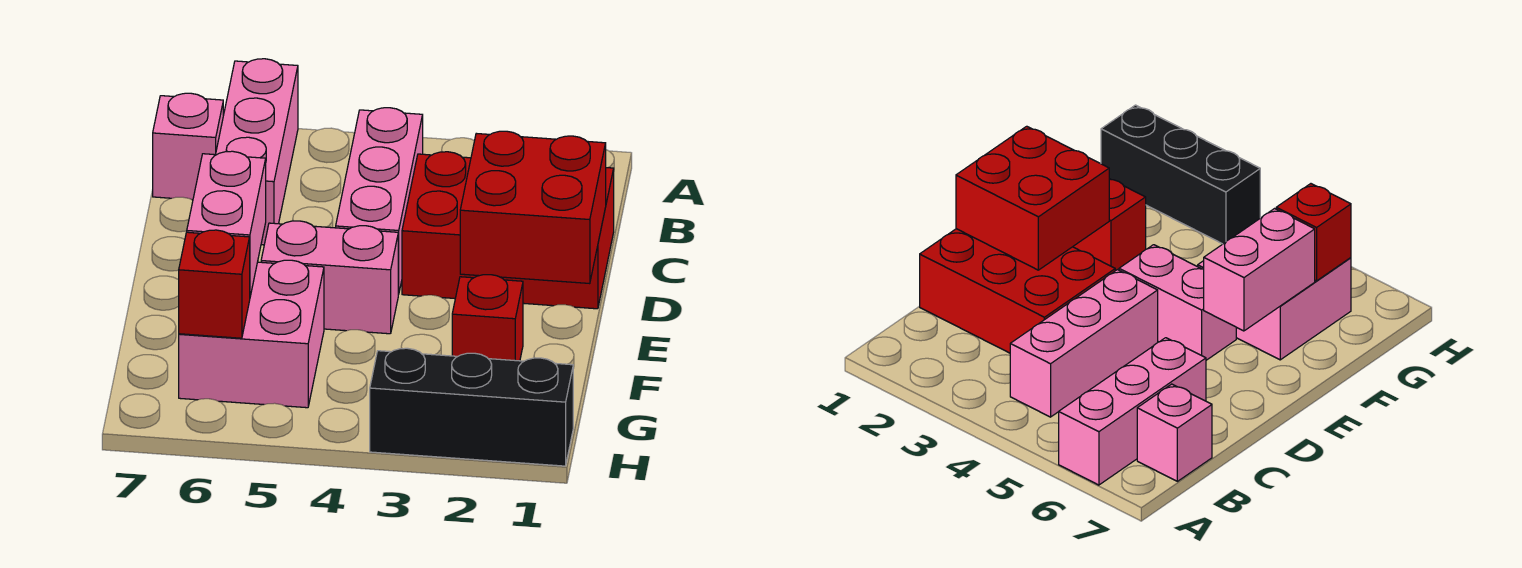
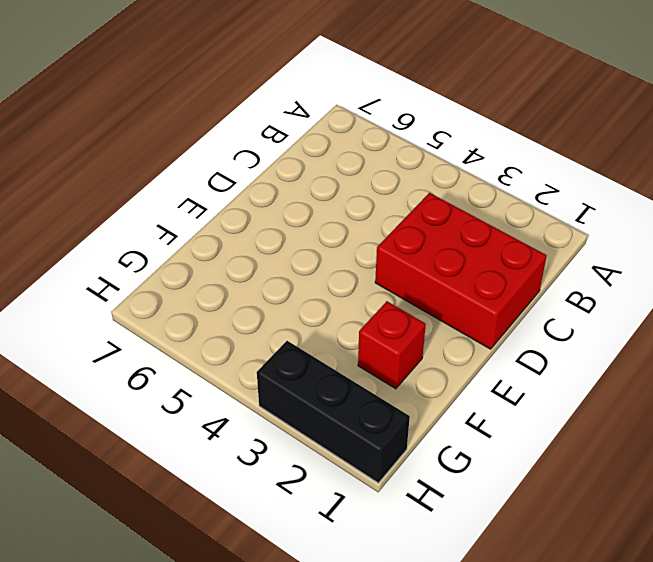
none -> pink brick A6:C6 level 1
none -> pink brick B4:D4 level 1

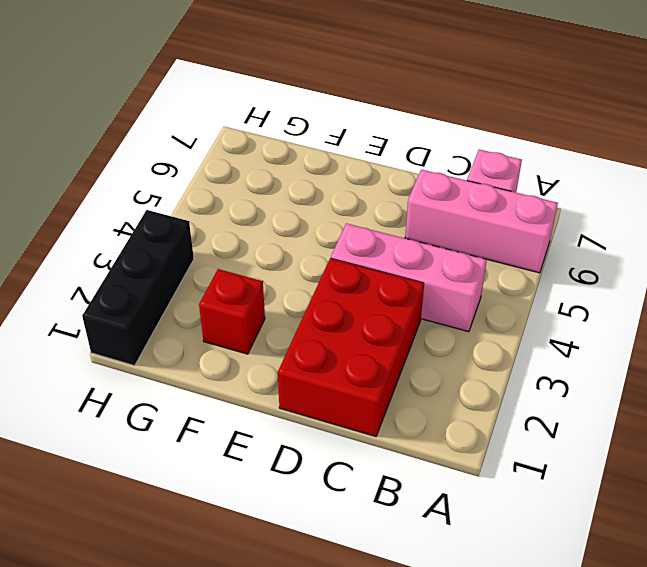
none -> pink brick E4:E5 level 1
none -> pink brick F5:G6 level 1

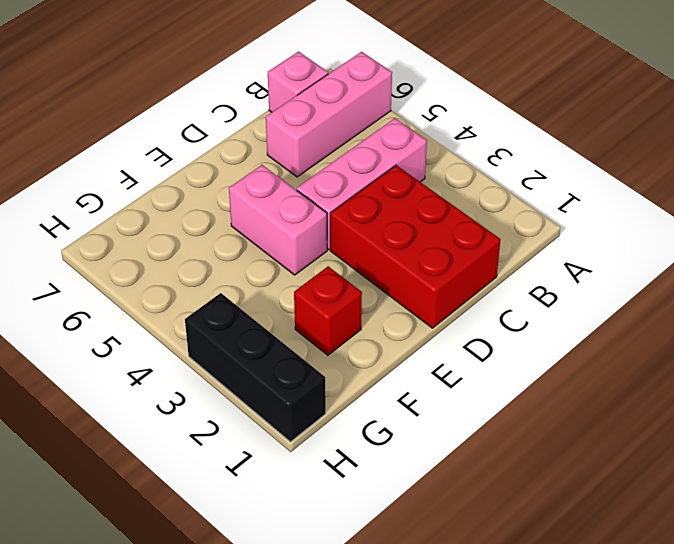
none -> pink brick F5:G6 level 1
none -> red brick D1:E2 level 2

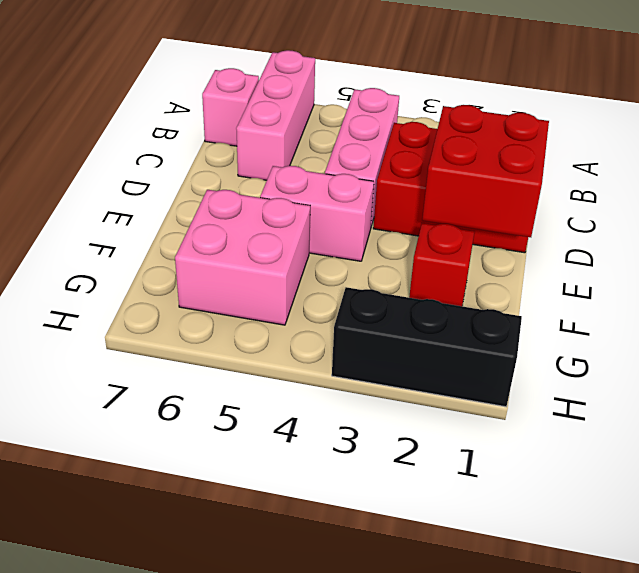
none -> pink brick E6:F6 level 2
none -> red brick G6 level 2

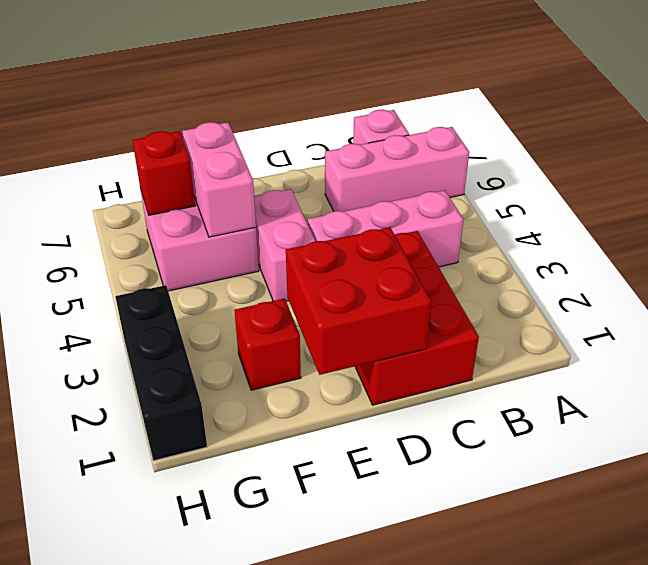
pink brick F5:F6 level 2 -> pink brick E6:F6 level 2

